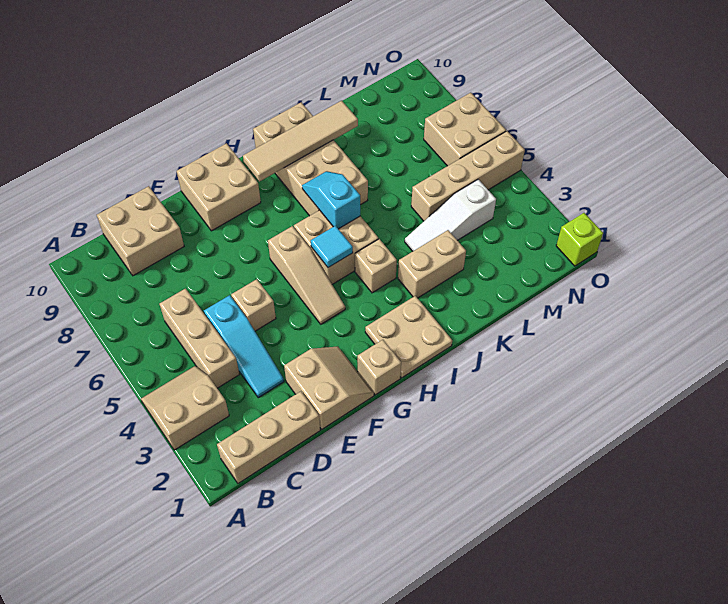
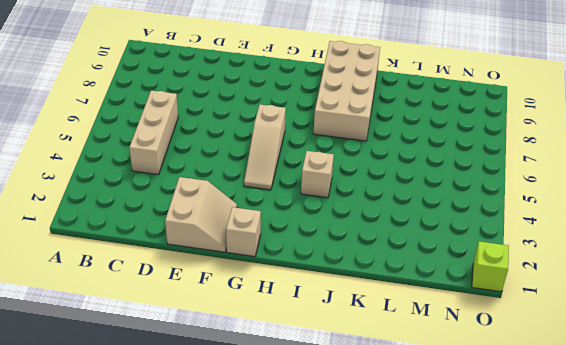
none -> tan slope A3:B4 level 1 top 3
none -> tan brick B1:D1 level 1
none -> tan brick C9:D10 level 1

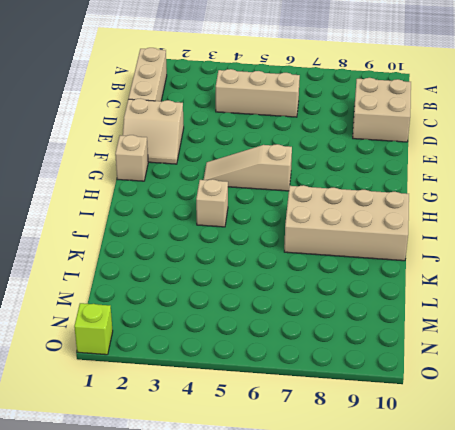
none -> tan slope A3:B4 level 1 top 3
none -> cyan slope D3:D5 level 1 top 5
none -> tan brick E5 level 1

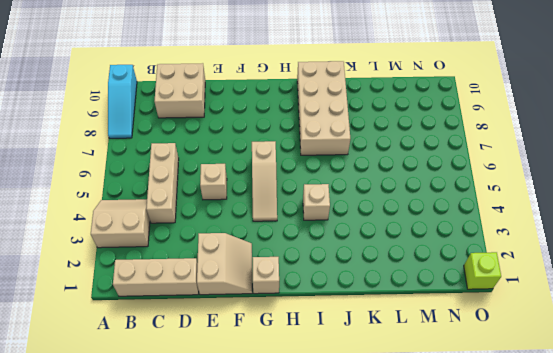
cyan slope A8:A10 level 1 top 10 -> cyan slope D3:D5 level 1 top 5
none -> tan brick F9:G10 level 1
none -> tan plate H1:I2 level 1
none -> tan brick H5:I6 level 1

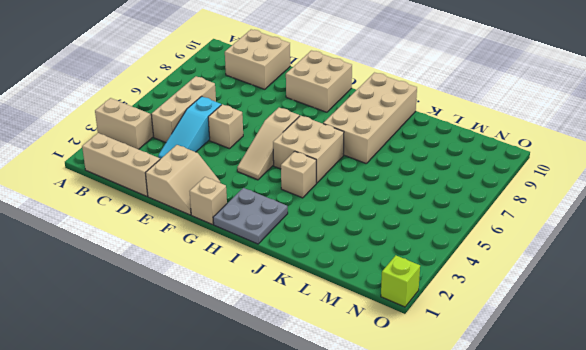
grey plate H1:I2 level 1 -> tan plate H1:I2 level 1
none -> tan brick J3:K3 level 1
none -> white slope K4:M4 level 1 top M
none -> tan brick L5:O5 level 1

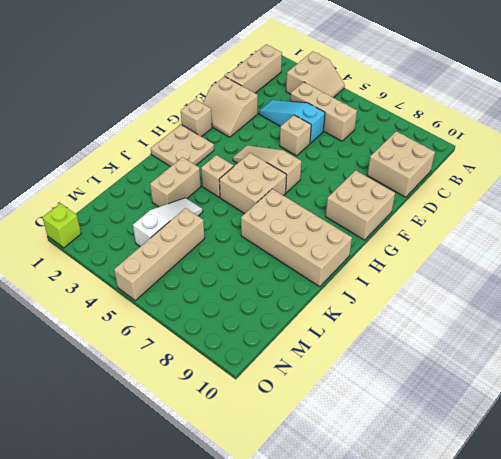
none -> tan brick N6:O7 level 1
none -> cyan tile H5 level 2
none -> tan tile H9:K9 level 2

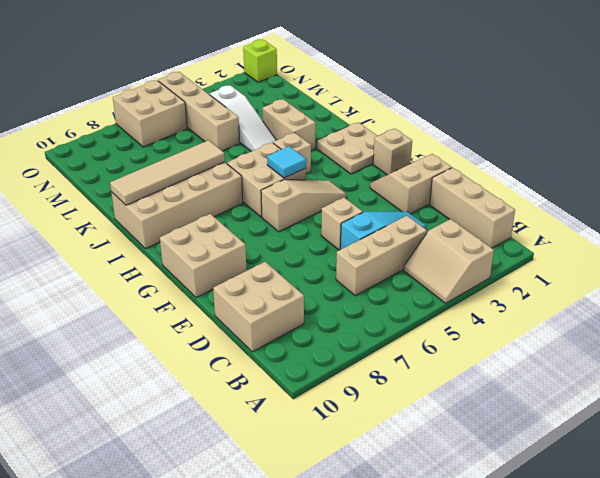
tan tile J7:J10 level 2 -> tan tile H9:K9 level 2
none -> cyan slope I6:I7 level 2 top 6

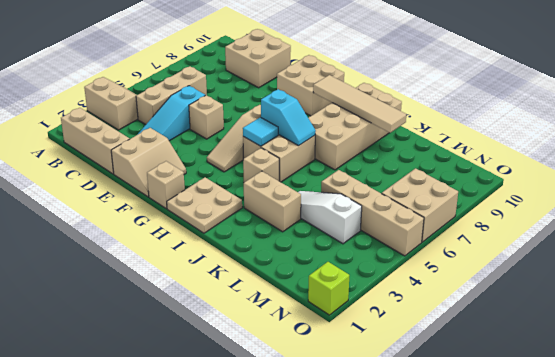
cyan slope H6:I6 level 2 top H -> cyan slope I6:I7 level 2 top 6

